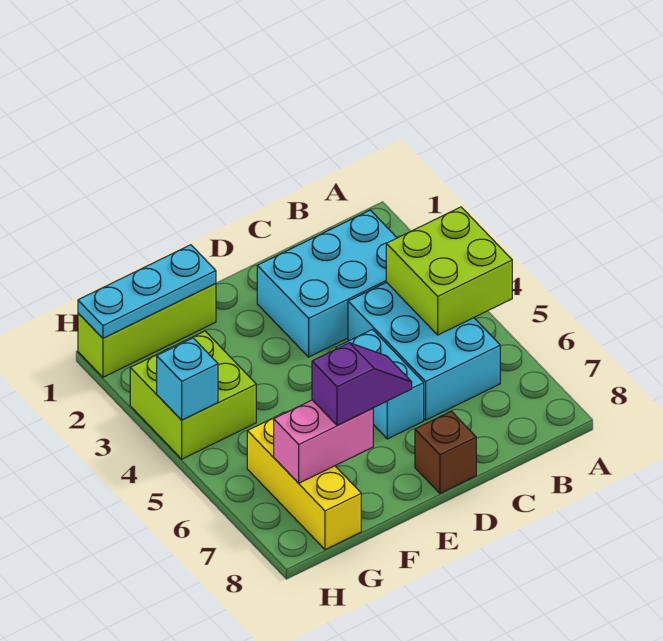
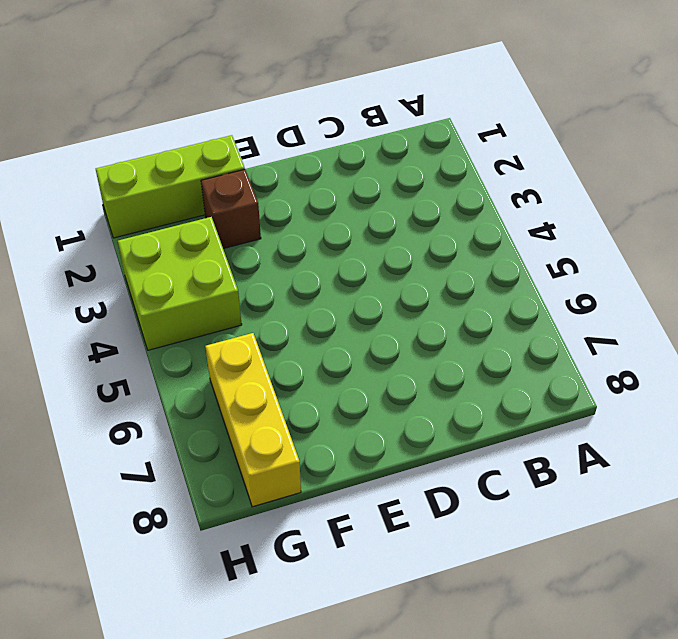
brown brick F2 level 1 -> brown brick D8 level 1
none -> cyan brick B2:D3 level 1
none -> cyan brick B4:C6 level 1
none -> cyan brick D5:D6 level 1

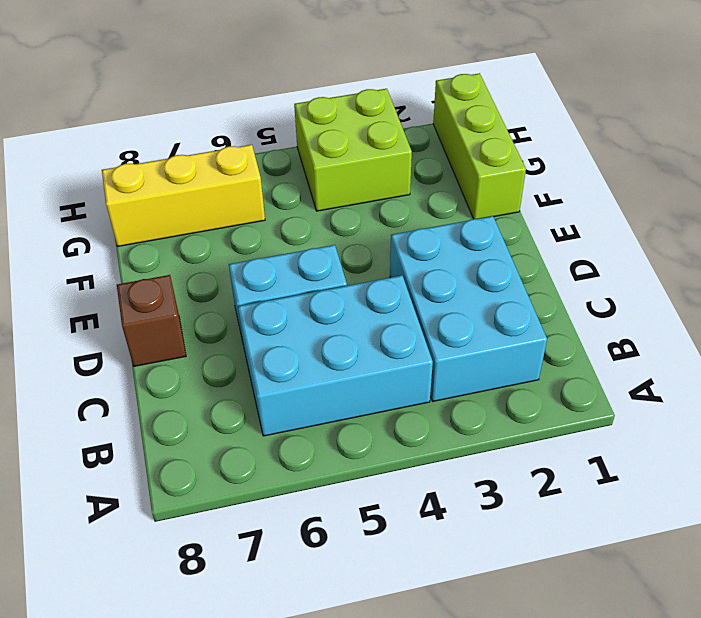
none -> lime brick A4:B5 level 2
none -> cyan plate F1:H1 level 2
none -> pink brick F7:G7 level 2

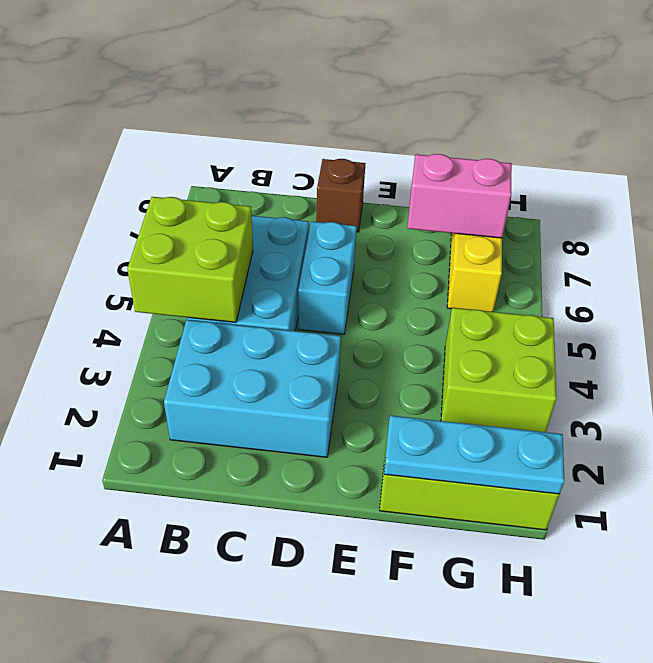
none -> cyan brick H4 level 2
none -> purple slope E7:F7 level 3 top F

